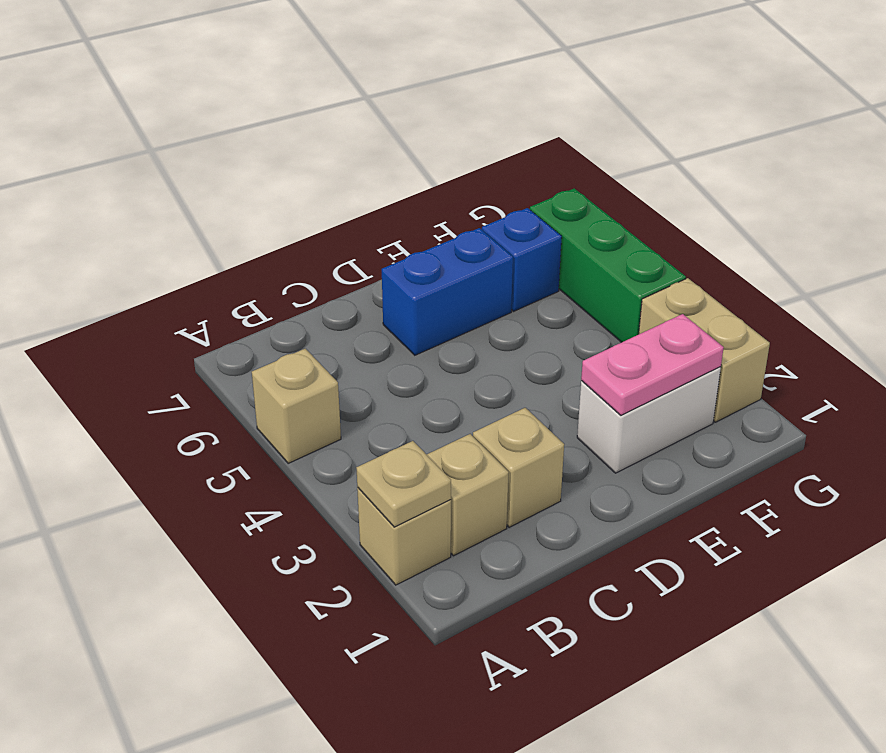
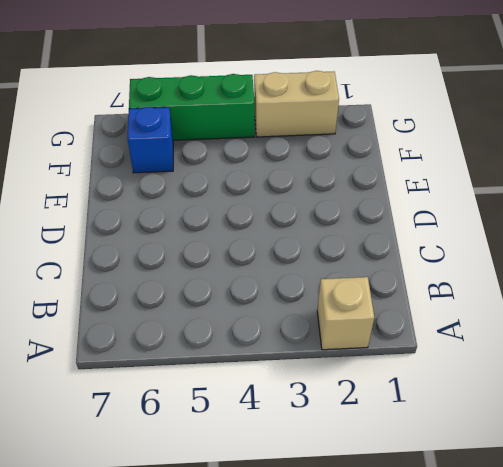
none -> tan brick A5 level 1
none -> tan brick B2 level 1

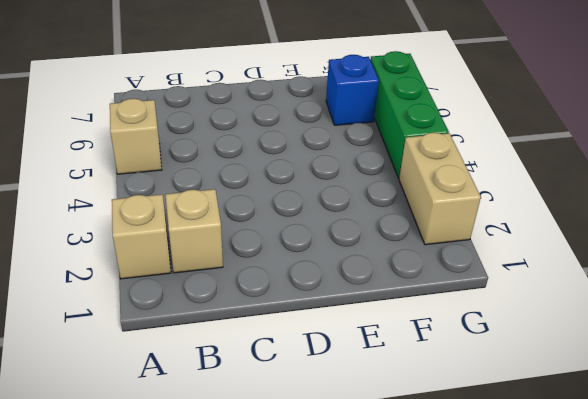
none -> tan brick C2 level 1
none -> blue brick D6:E6 level 1

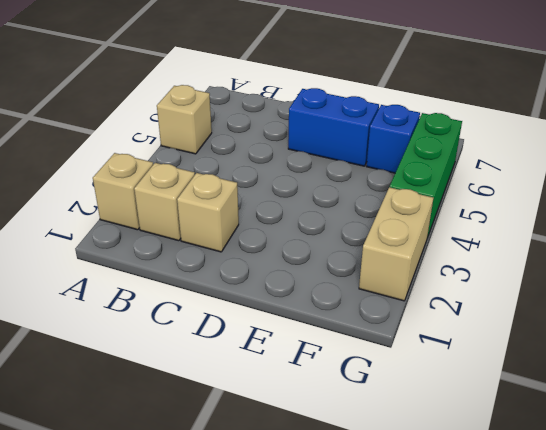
none -> white brick E2:F2 level 1
none -> tan plate A2 level 2

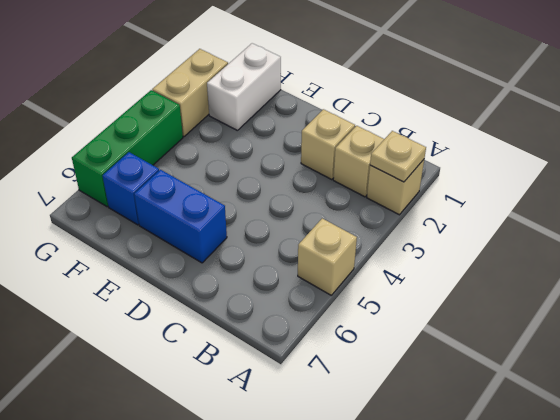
white brick F1:F2 level 1 -> white brick E2:F2 level 1
none -> pink plate E2:F2 level 2

